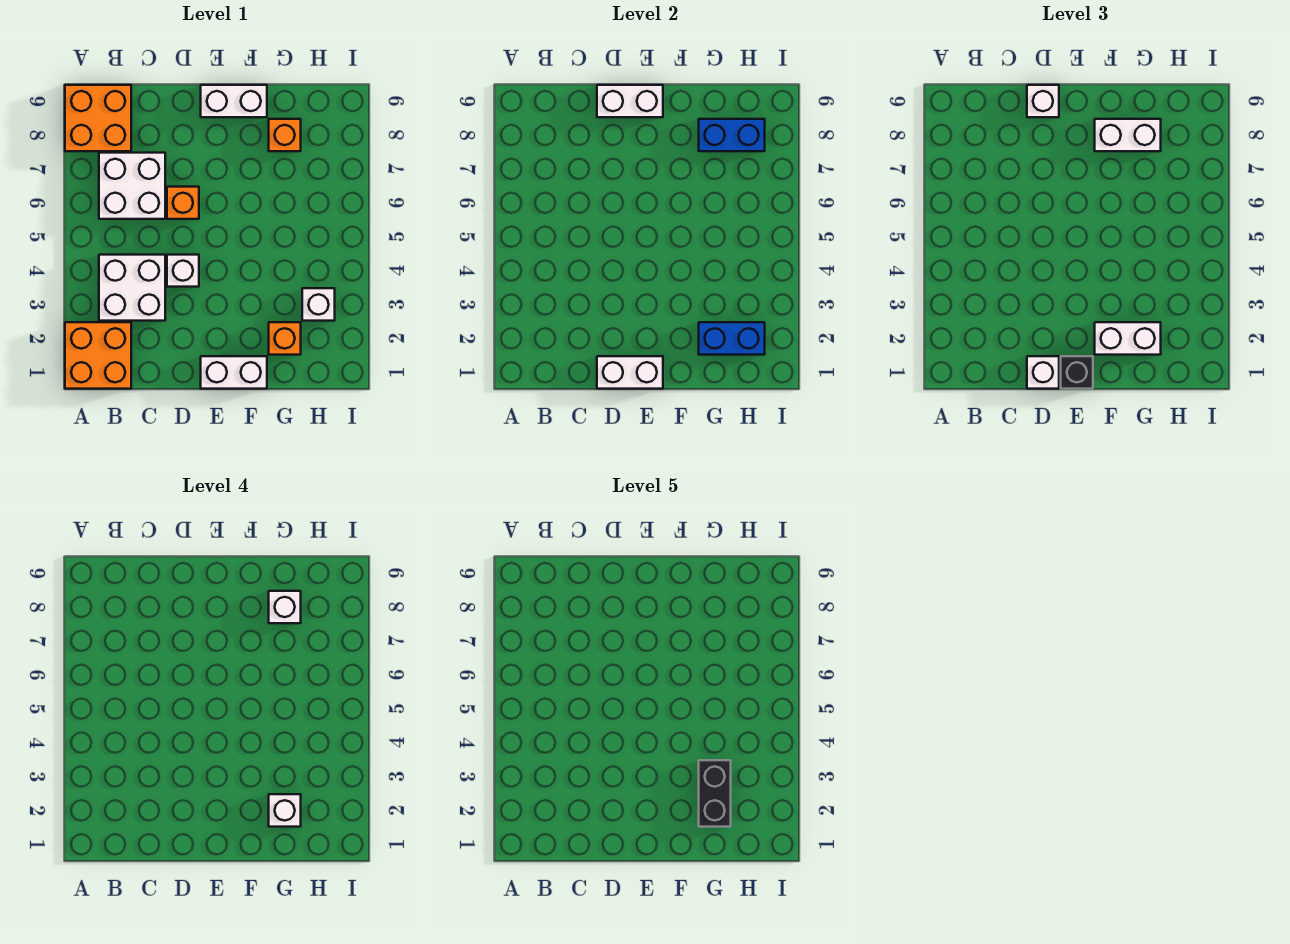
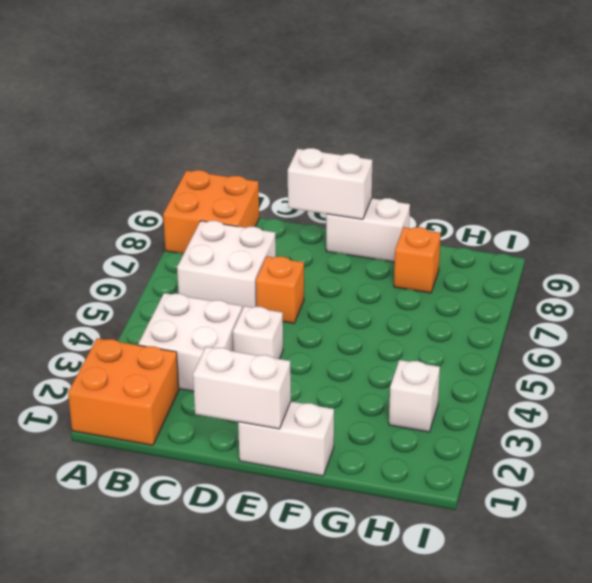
none -> orange brick G2 level 1
none -> blue brick G2:H2 level 2
none -> blue brick G8:H8 level 2

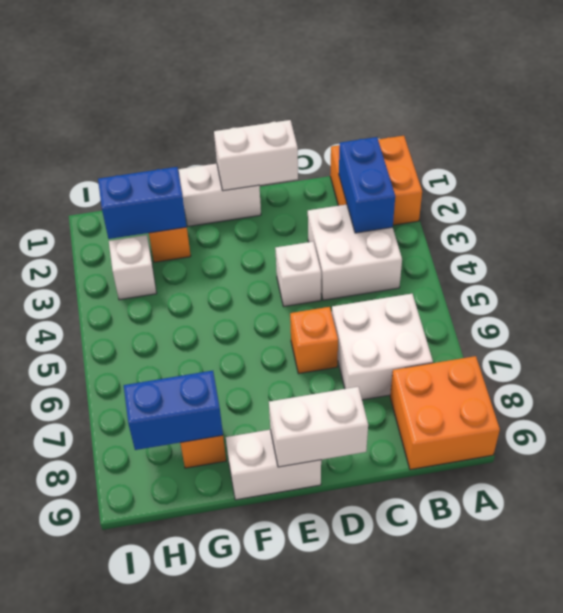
blue brick B2:B3 level 2 -> none
none -> white brick D1 level 3
none -> white brick D9 level 3
none -> black brick E1 level 3

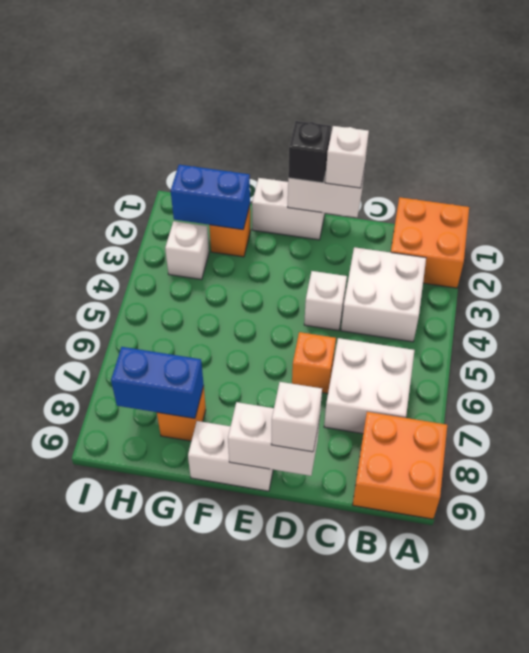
none -> white brick F2:G2 level 3
none -> white brick F8:G8 level 3
none -> white brick G2 level 4

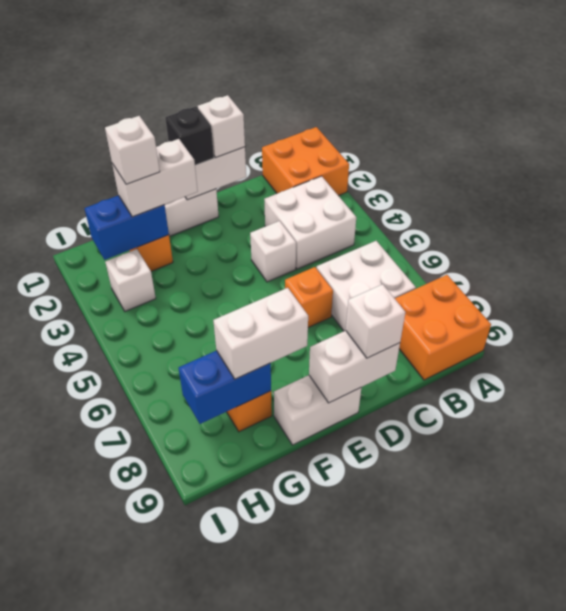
none -> white brick G8 level 4
none -> black brick G2:G3 level 5

